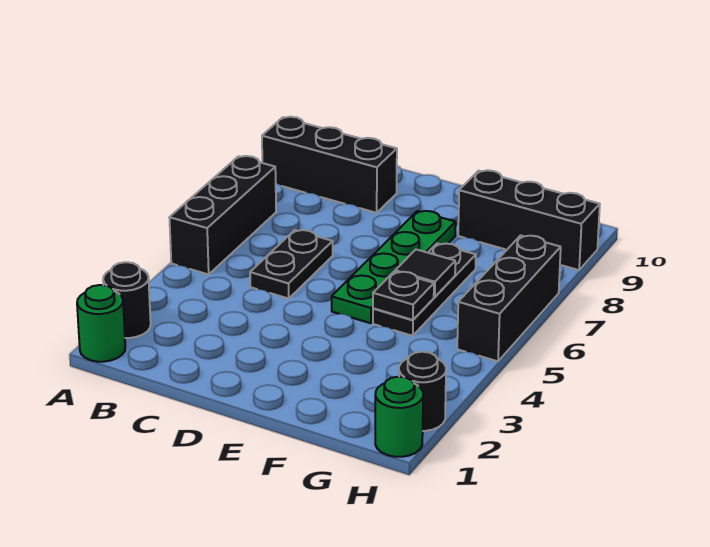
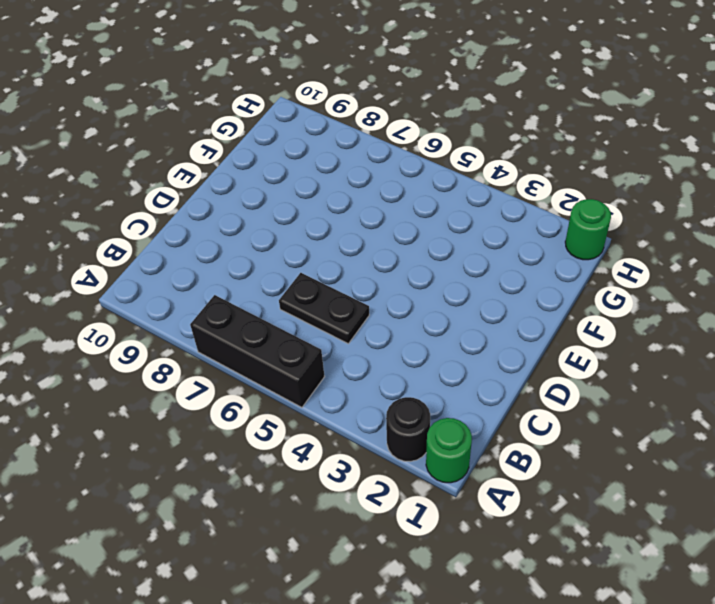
none -> black brick A9:C9 level 1
none -> green plate E5:E8 level 1
none -> black plate F5:F7 level 1

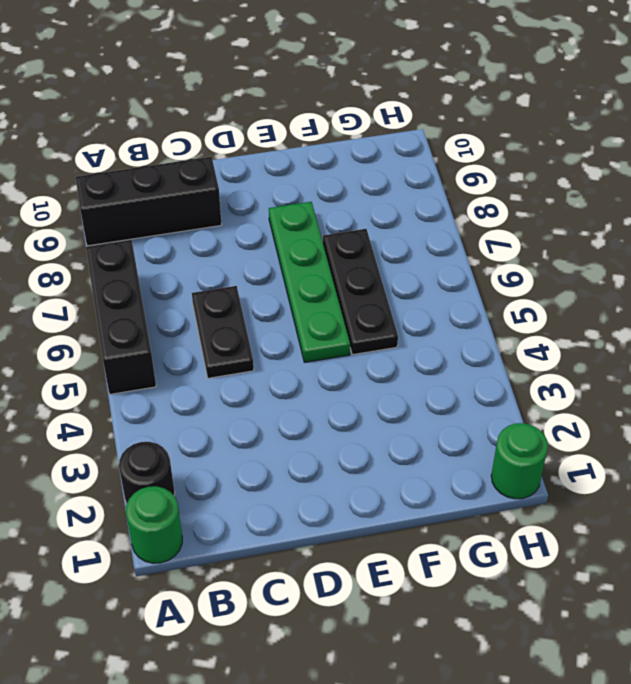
none -> black brick F9:H9 level 1
none -> black round brick H2 level 1
none -> black brick H5:H7 level 1

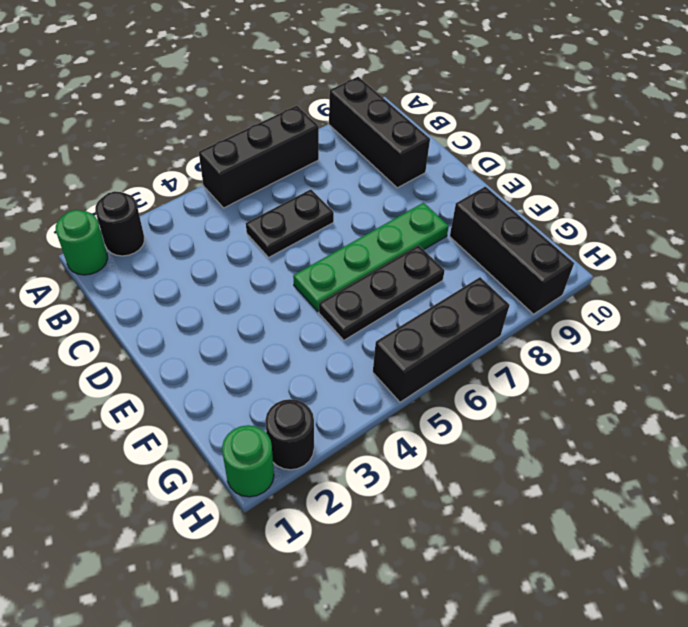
none -> black plate F5 level 2
none -> black tile F6 level 2

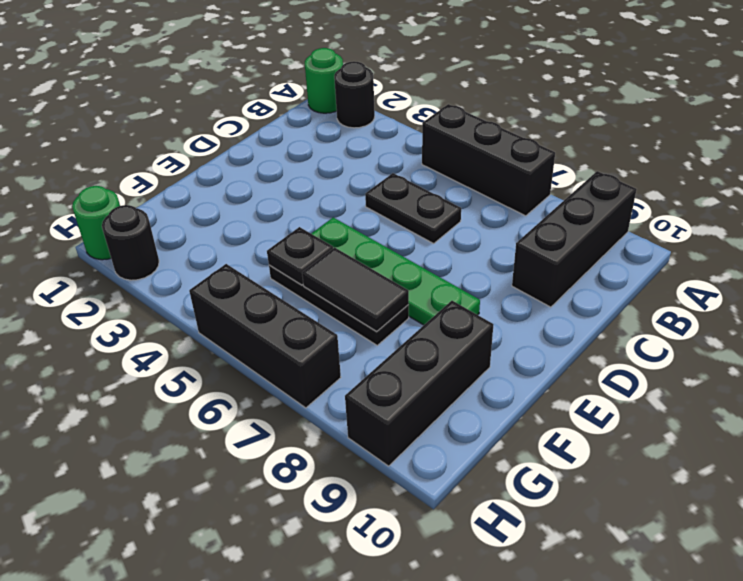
black tile F6:F7 level 2 -> black tile F6 level 2

